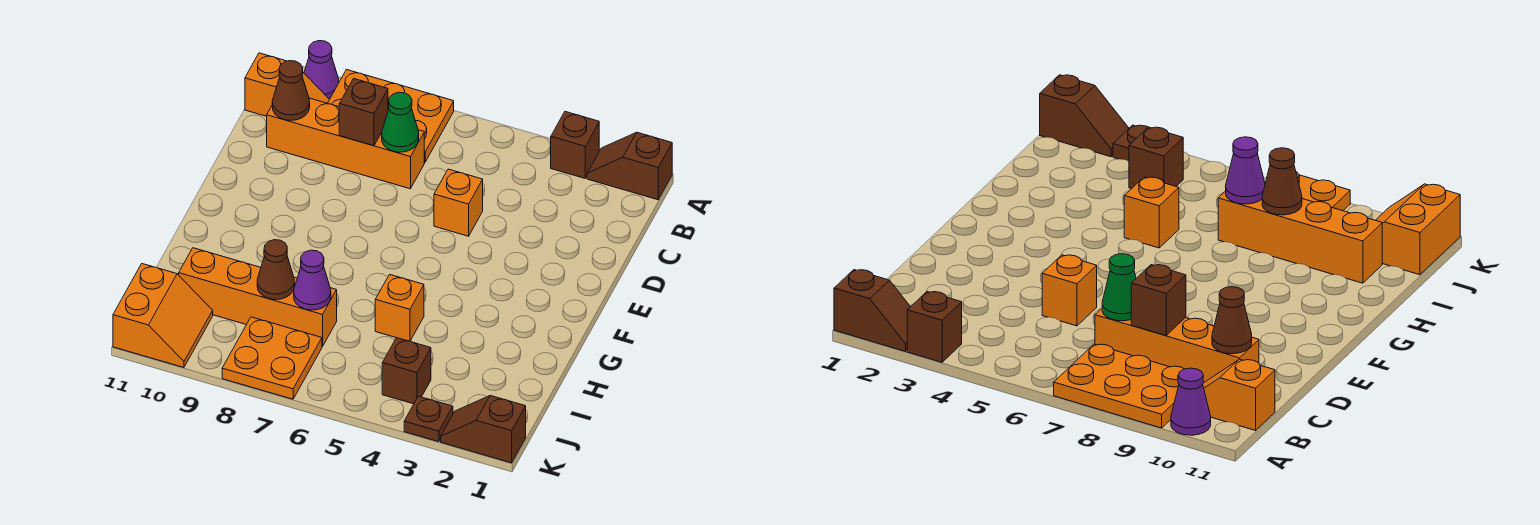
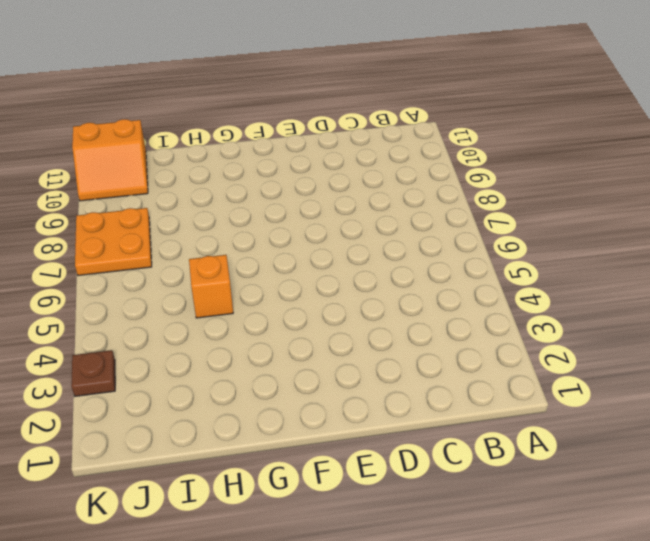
none -> brown slope A1:A2 level 1 top 1
none -> brown brick A3 level 1
none -> orange plate A7:B9 level 1

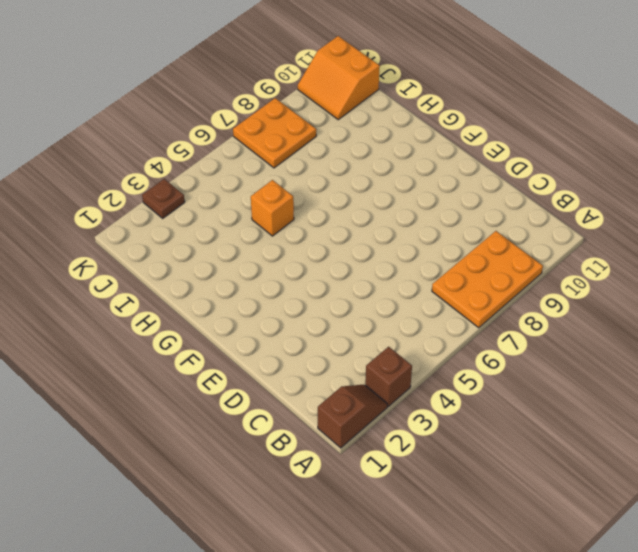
none -> purple cone A10 level 1
none -> orange slope B10:B11 level 1 top 11
none -> orange brick C7:C10 level 1

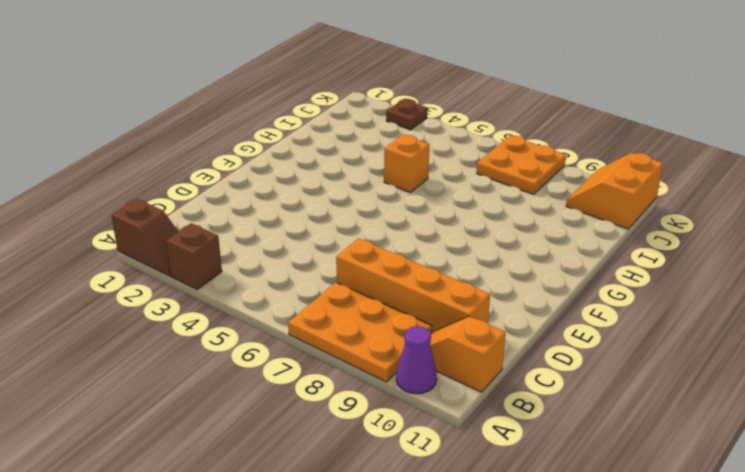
none -> orange brick D5 level 1
none -> orange brick I7:I10 level 1
none -> brown brick J4 level 1

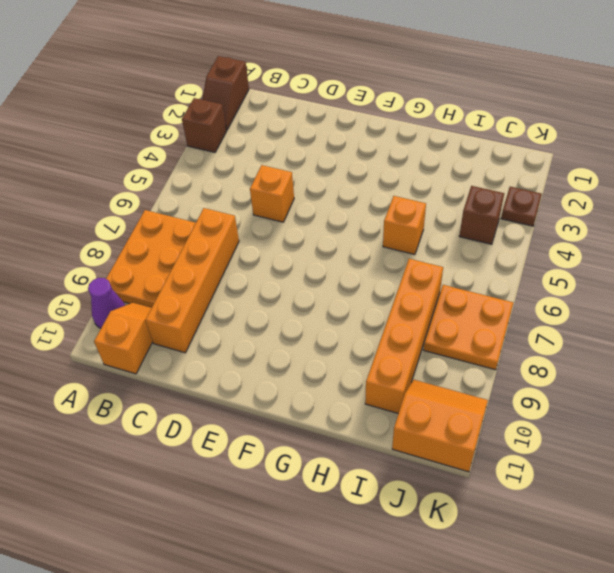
none -> brown slope K1:K2 level 1 top 1
none -> green cone C7 level 2
none -> brown brick C8 level 2

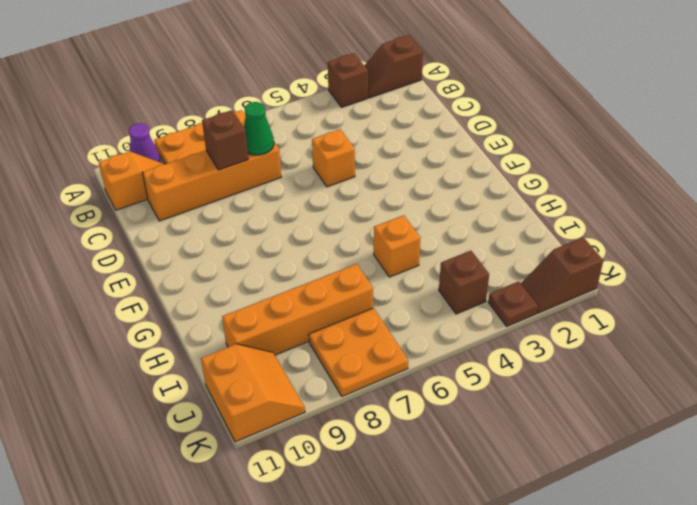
none -> brown cone C10 level 2
none -> purple cone I7 level 2
none -> brown cone I8 level 2

